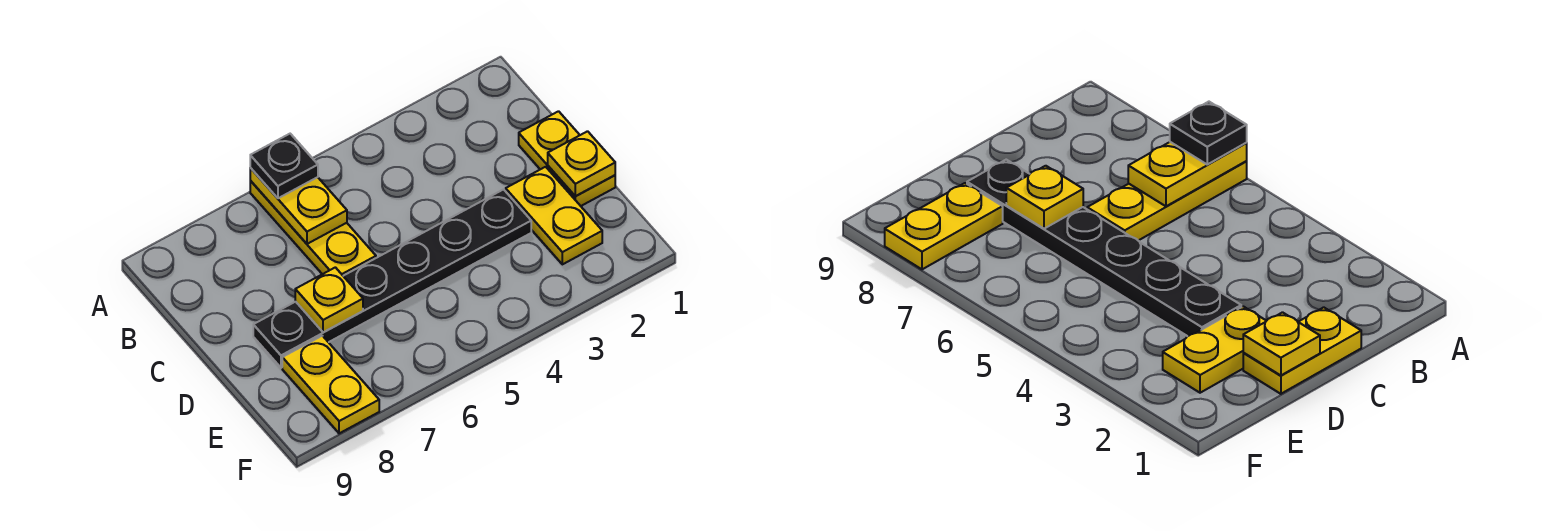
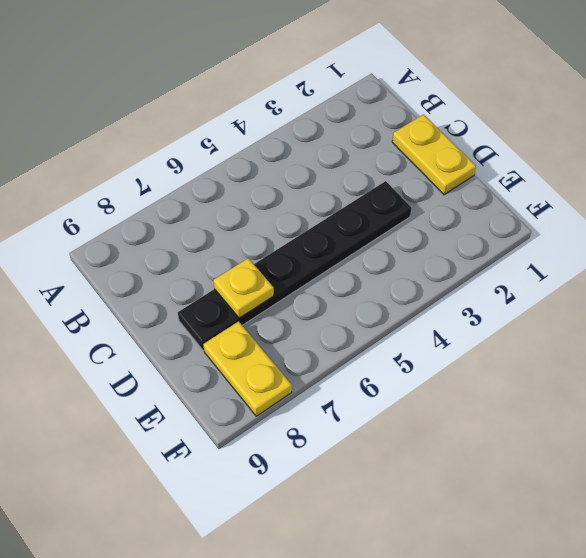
none -> yellow plate A6:C6 level 1
none -> yellow plate D2:E2 level 1

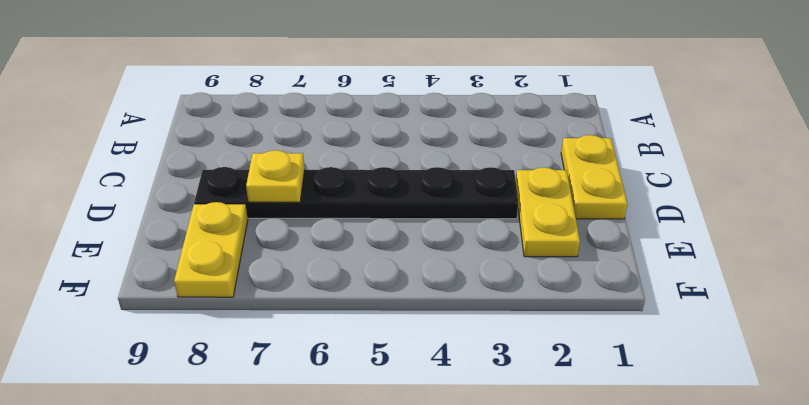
none -> yellow plate A6:C6 level 1
none -> yellow plate A6:B6 level 2

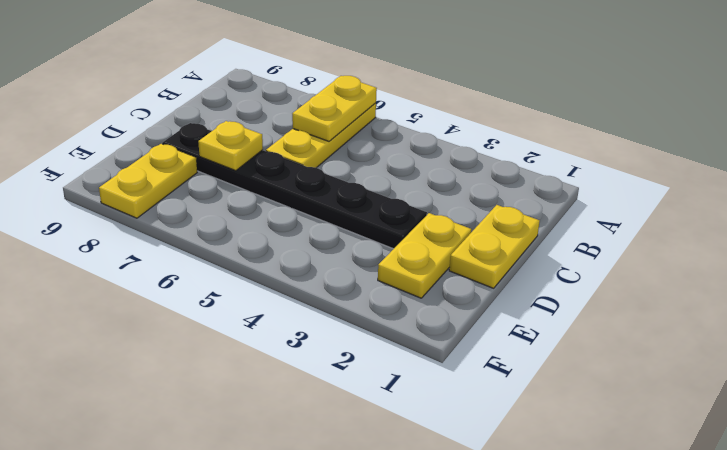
none -> yellow plate D1 level 2
none -> black plate A6 level 3

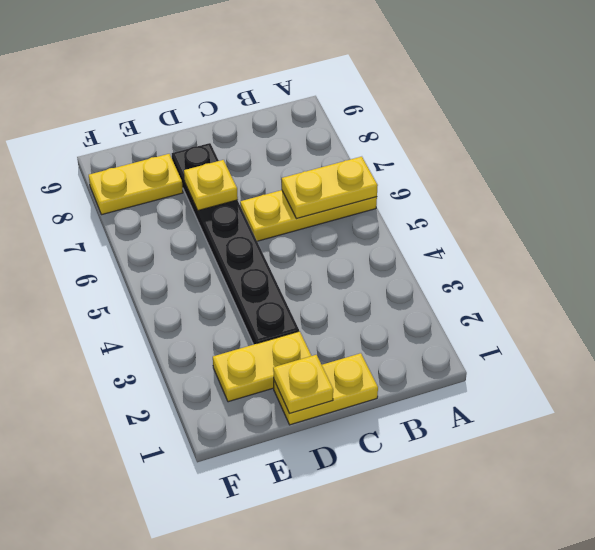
none -> black plate A6 level 3

